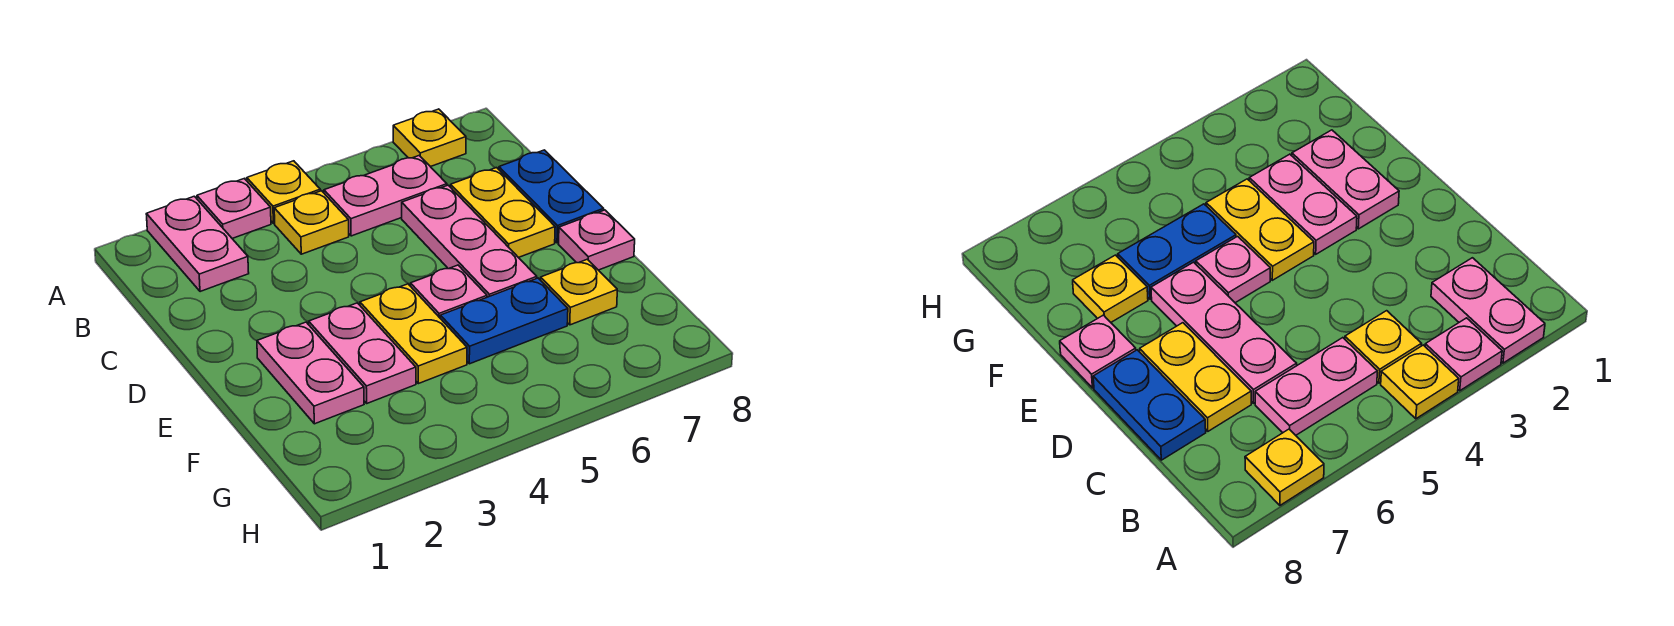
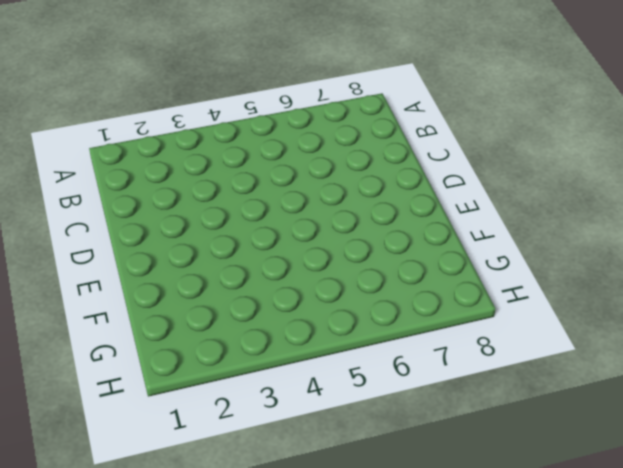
none -> pink plate A2:B2 level 1
none -> pink plate A3 level 1
none -> yellow plate A4 level 1

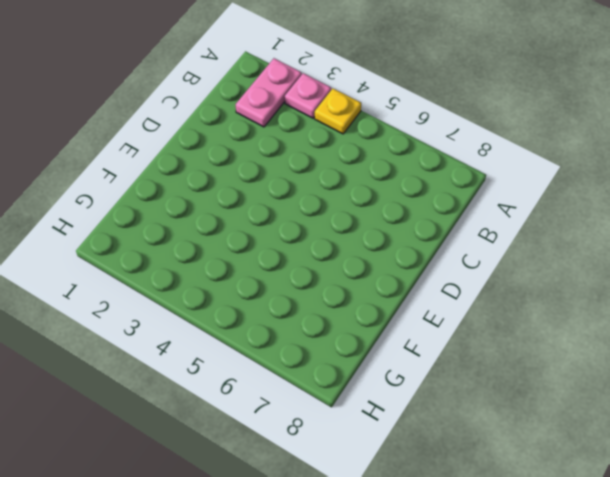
none -> yellow plate A7 level 1
none -> yellow plate B4 level 1
none -> pink plate B5:B6 level 1

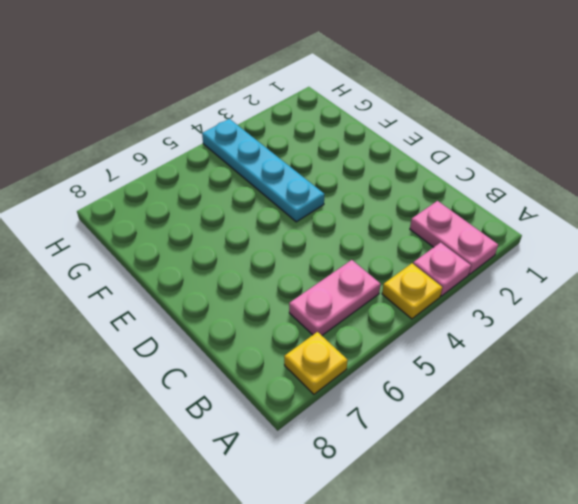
cyan plate E4:H4 level 1 -> yellow plate E4:F4 level 1
none -> yellow plate B4 level 1
none -> pink plate C6:E6 level 1
none -> yellow plate C7:D7 level 1

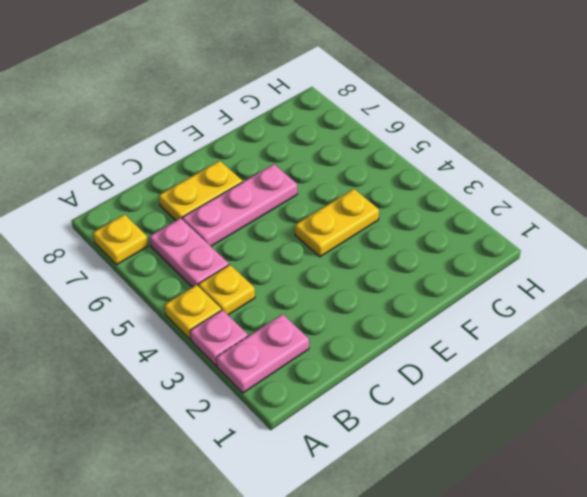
none -> blue plate C8:D8 level 1
none -> pink plate E2:F2 level 1
none -> pink plate E3:F3 level 1

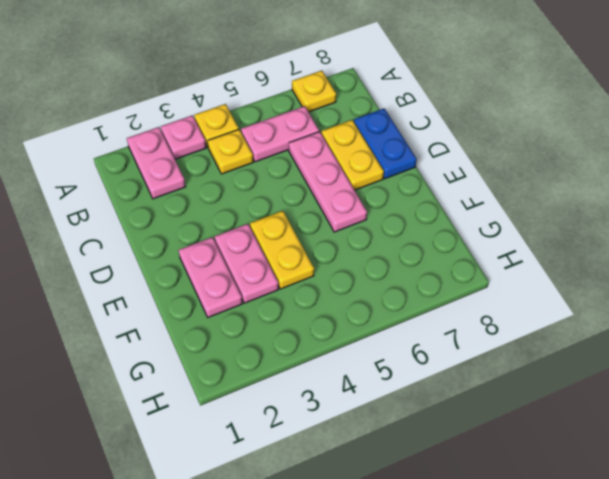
none -> pink plate E5 level 1
none -> pink plate E8 level 1
none -> blue plate F5:F6 level 1

